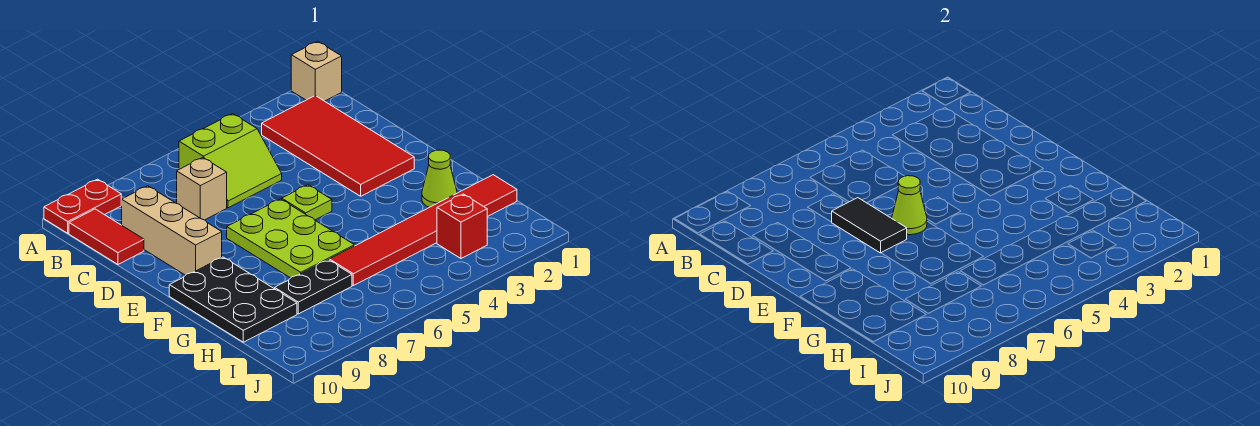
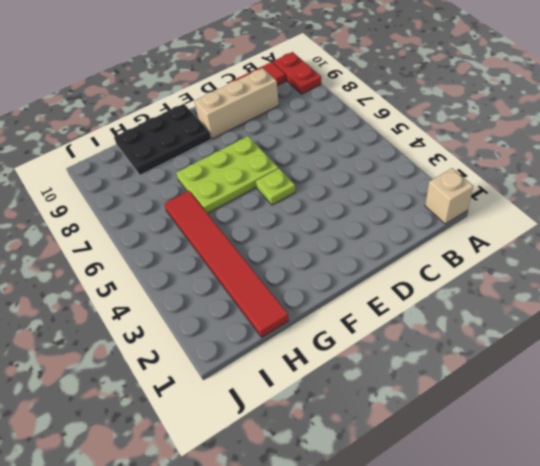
none -> red tile B2:E3 level 1
none -> lime slope B5:C6 level 1 top B
none -> tan brick C7 level 1

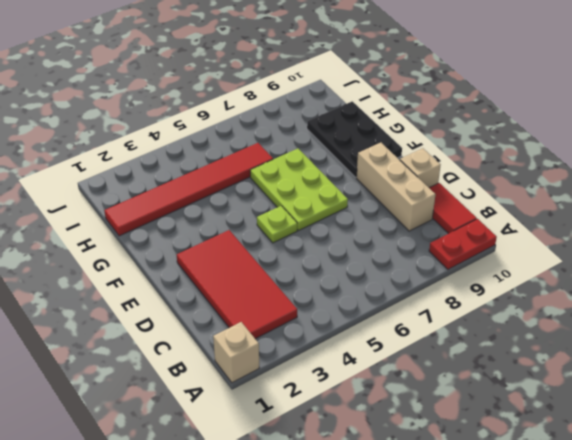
tan brick D10 level 1 -> tan brick C7 level 1
none -> lime slope B5:C6 level 1 top B
none -> lime cone G2 level 1
none -> black plate H7:H8 level 1

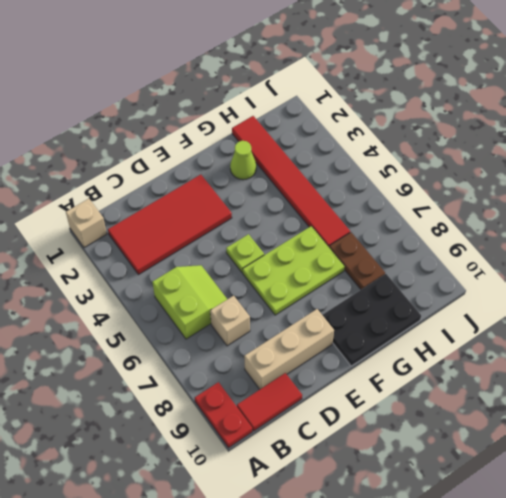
brown plate H7:H8 level 1 -> black plate H7:H8 level 1
none -> red brick I3 level 1
none -> black tile D7:E7 level 2
none -> lime cone E6 level 2

